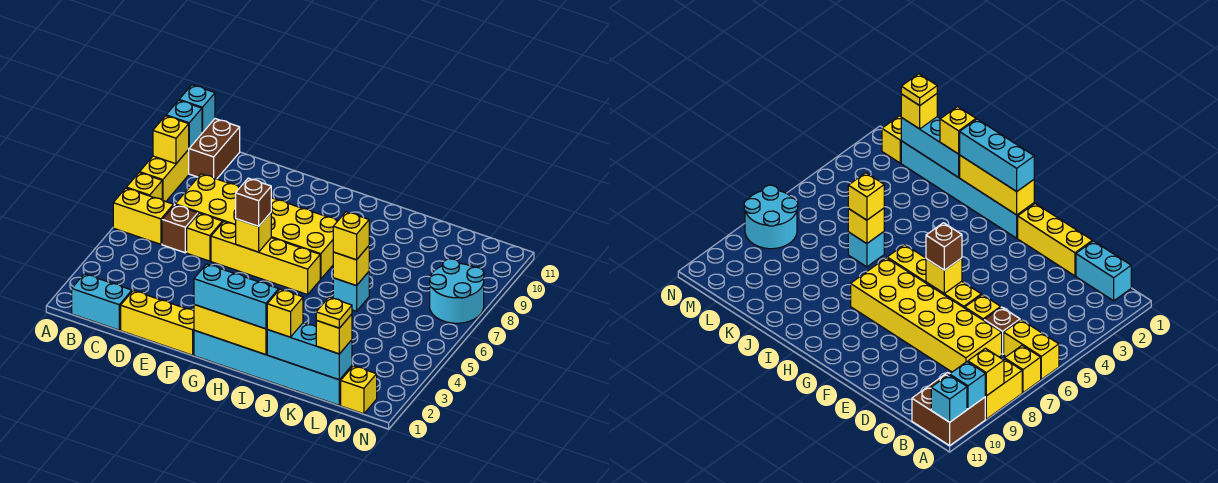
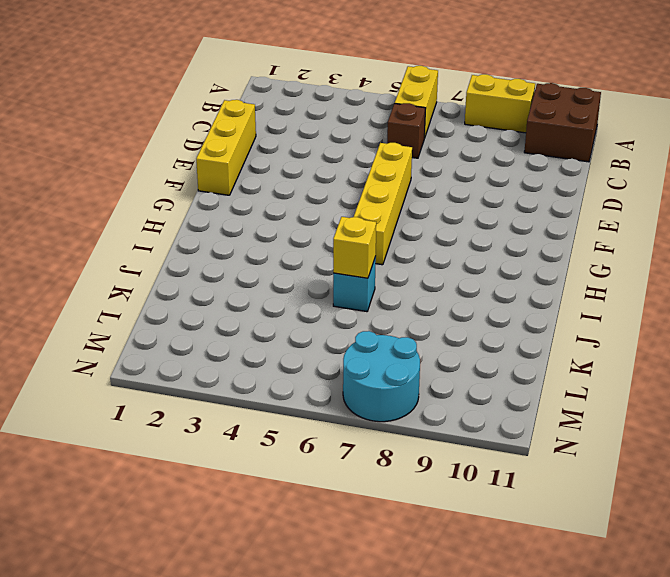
none -> yellow brick A7 level 1
none -> cyan brick B1:C1 level 1
none -> yellow brick C7:H8 level 1

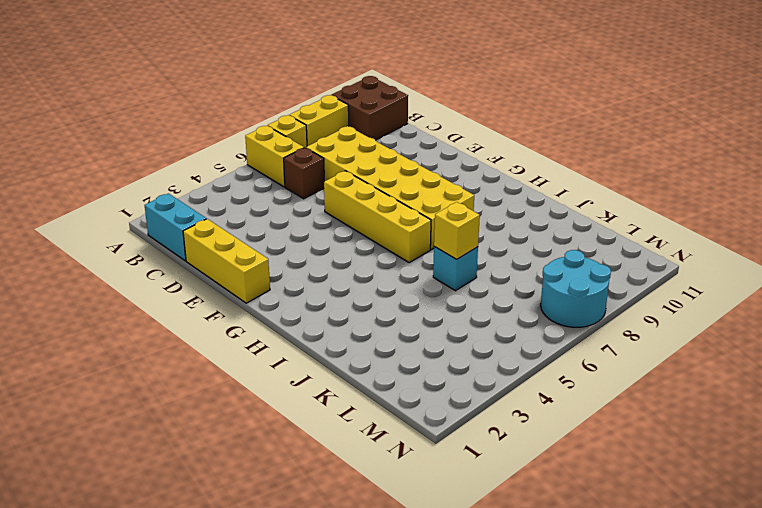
none -> yellow brick D6 level 1
none -> cyan brick G1:L1 level 1
none -> yellow brick M1 level 1

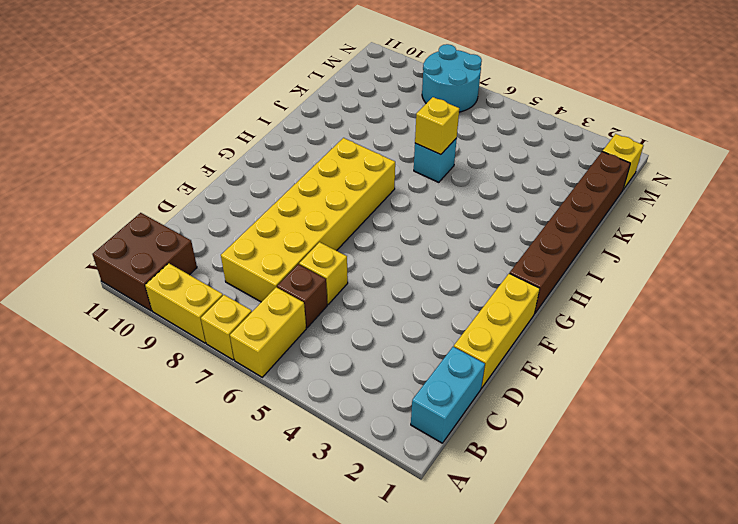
brown brick G1:L1 level 1 -> cyan brick G1:L1 level 1
none -> yellow brick E6:H6 level 1
none -> yellow brick A9 level 2
none -> cyan brick A10 level 2

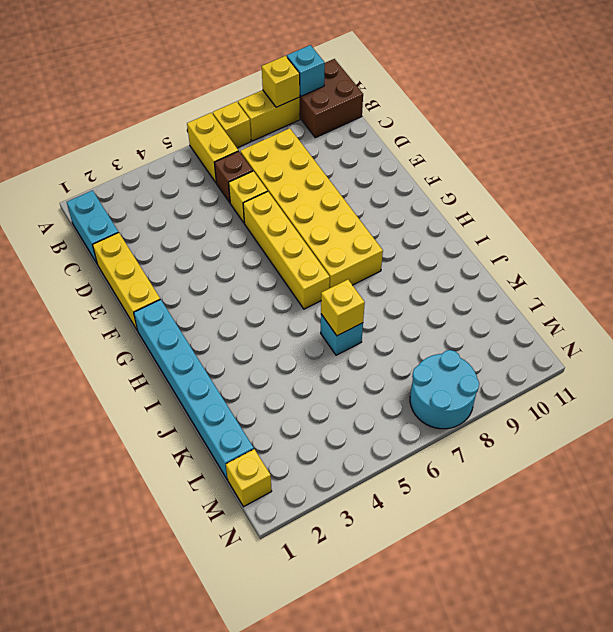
none -> cyan brick A11 level 2
none -> yellow brick F6 level 2
none -> yellow brick G1:I1 level 2

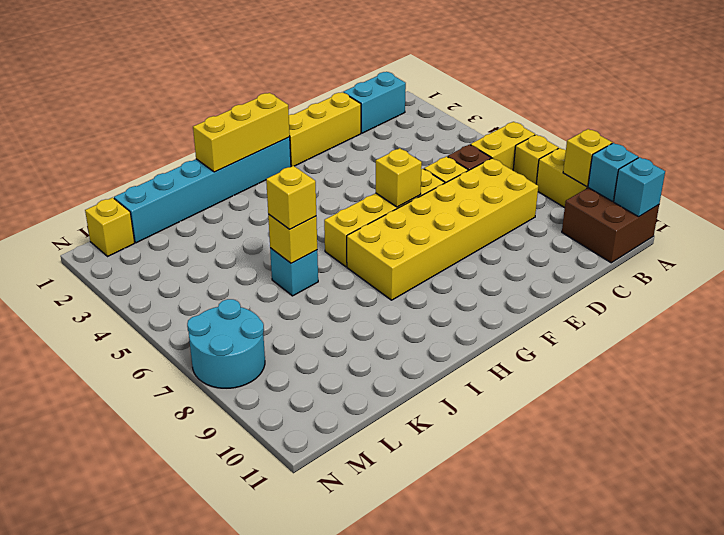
none -> cyan brick J1:L1 level 2
none -> brown brick F6 level 3
none -> cyan brick G1:I1 level 3

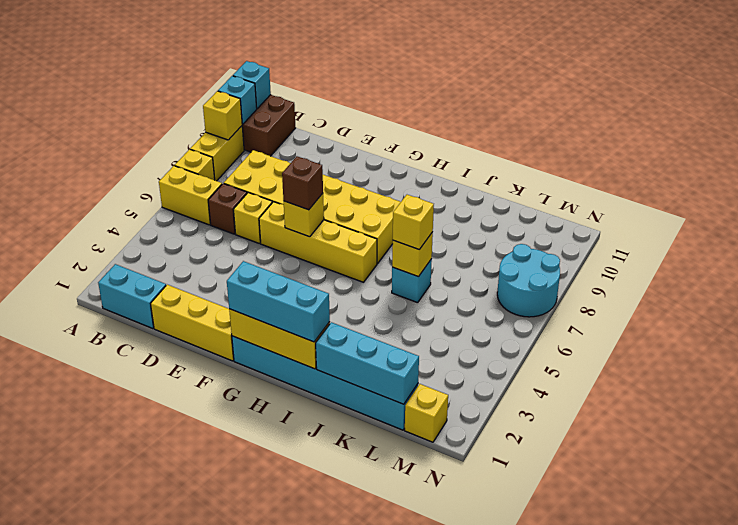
none -> yellow brick J1 level 3
none -> yellow brick L1 level 3
none -> yellow plate L1 level 4

